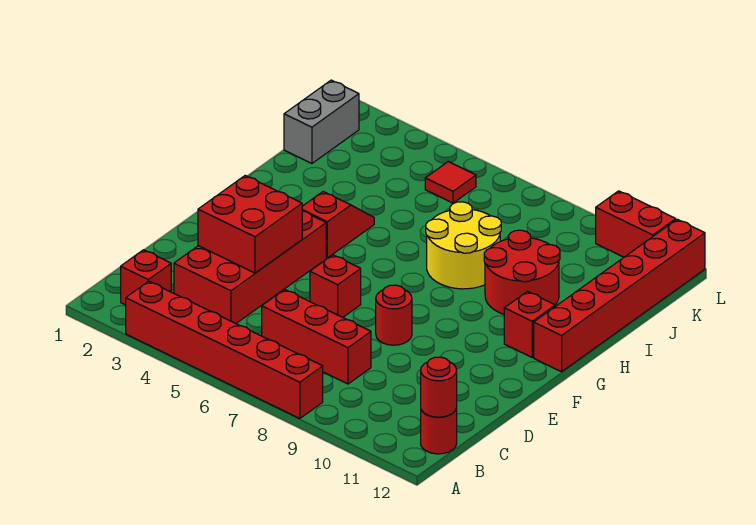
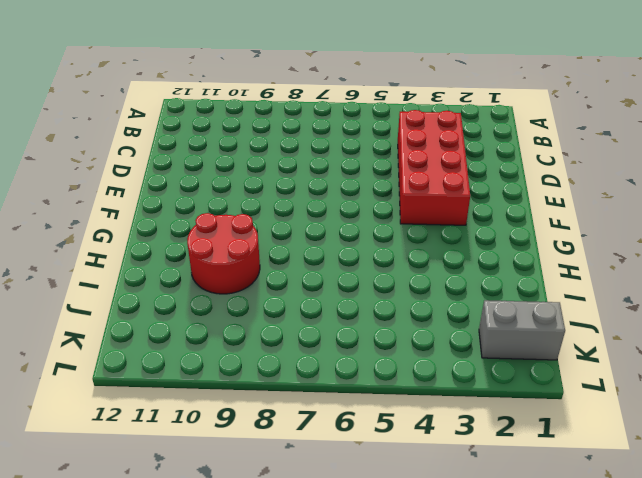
grey brick K1:K2 level 1 -> grey brick J1:K1 level 1
none -> red brick A3:A8 level 1
none -> red brick B2 level 1
none -> red round brick B12 level 1

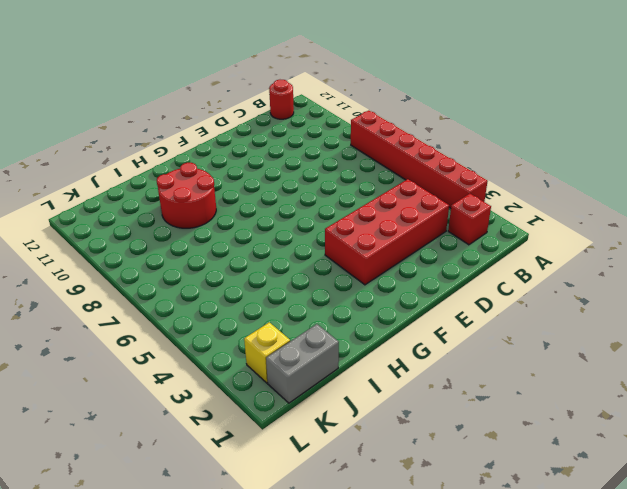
yellow brick K2 level 1 -> none
none -> red brick C6:C8 level 1
none -> red brick E6 level 1
none -> red round brick E8 level 1

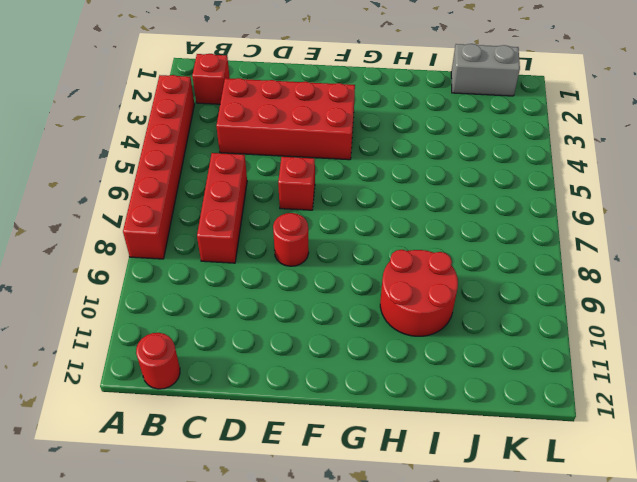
none -> red slope G4:H4 level 1 top G
none -> red brick G11 level 1
none -> red brick G12:L12 level 1

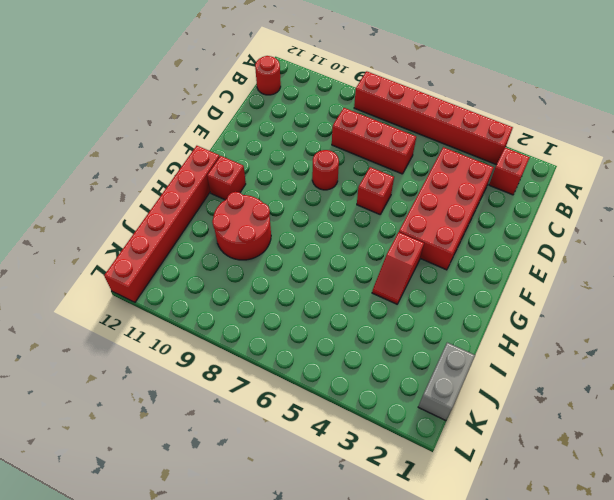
none -> yellow round brick H7:I8 level 1
none -> red tile K5 level 1
none -> red brick L10:L11 level 1

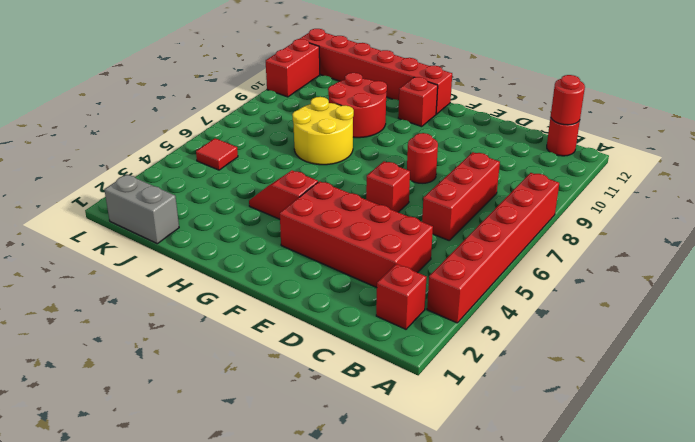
none -> red brick D3:E4 level 2

